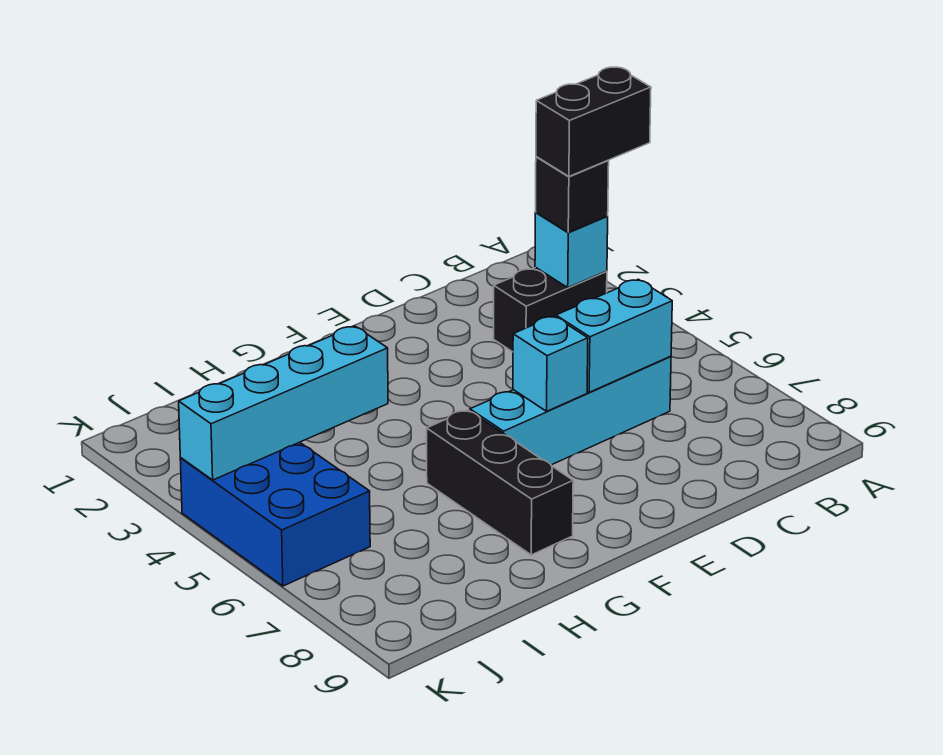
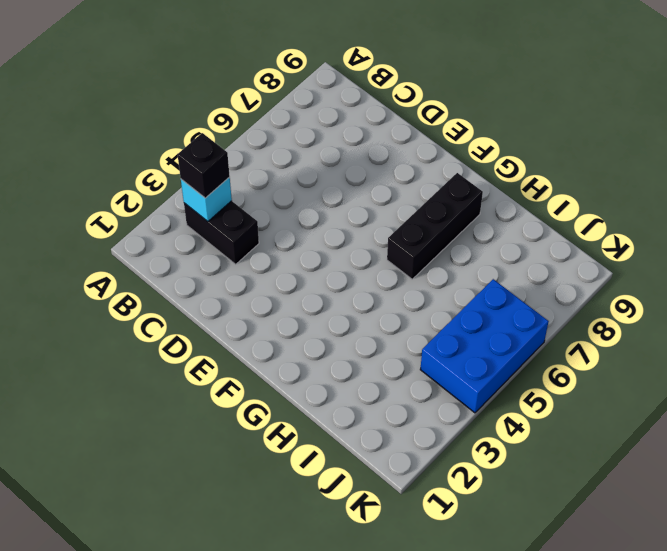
none -> cyan brick C6:F6 level 1
none -> cyan brick C6:D6 level 2

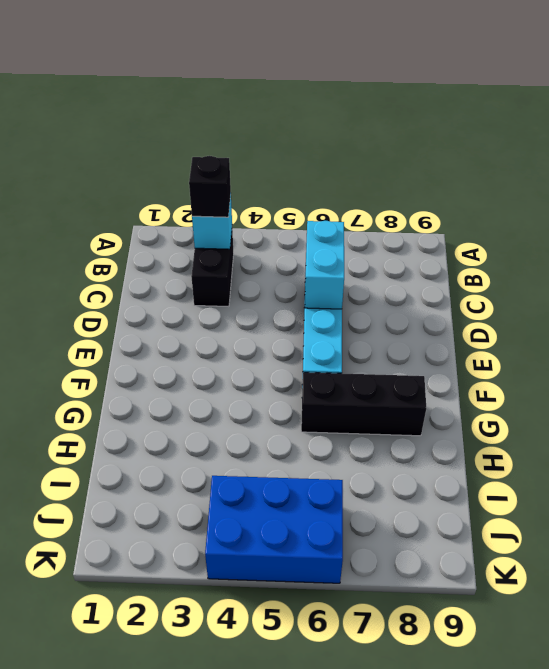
none -> cyan brick E6 level 2
none -> cyan brick H4:K4 level 2

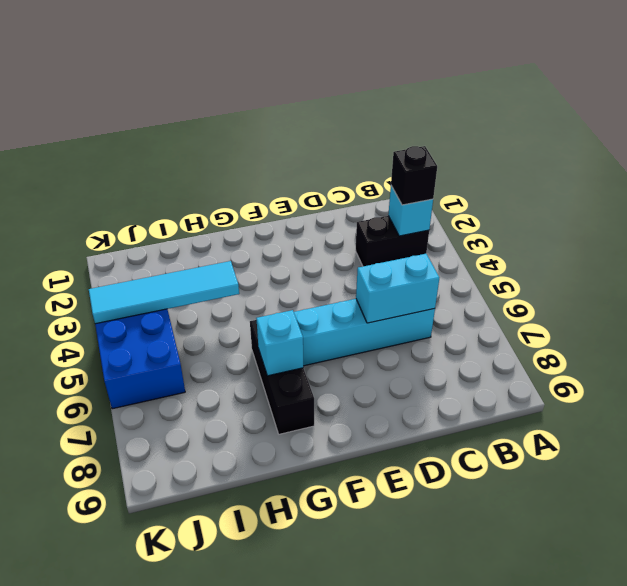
cyan brick G7 level 2 -> cyan brick E6 level 2
cyan tile H4:K4 level 2 -> cyan brick H4:K4 level 2
none -> black brick A3:B3 level 4

